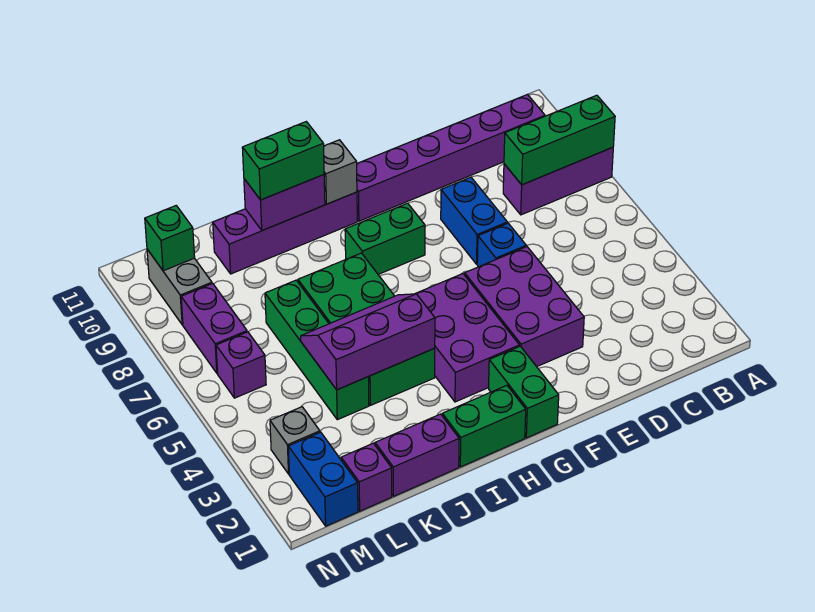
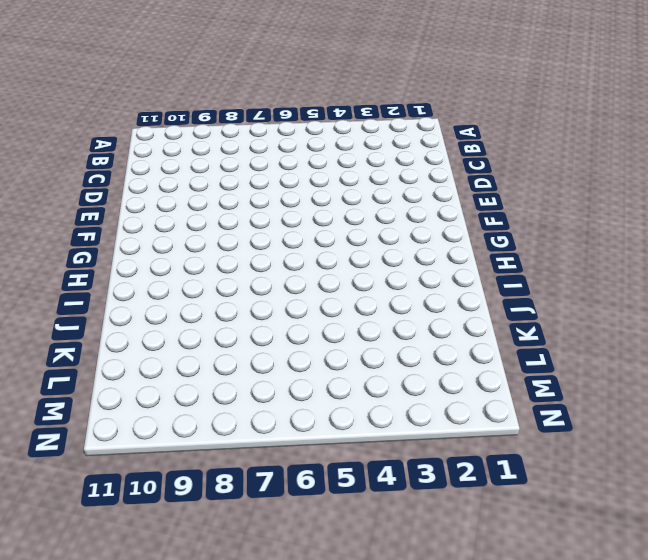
none -> purple brick A8:C8 level 1
none -> purple brick B10:G10 level 1
none -> purple brick E3:F5 level 1

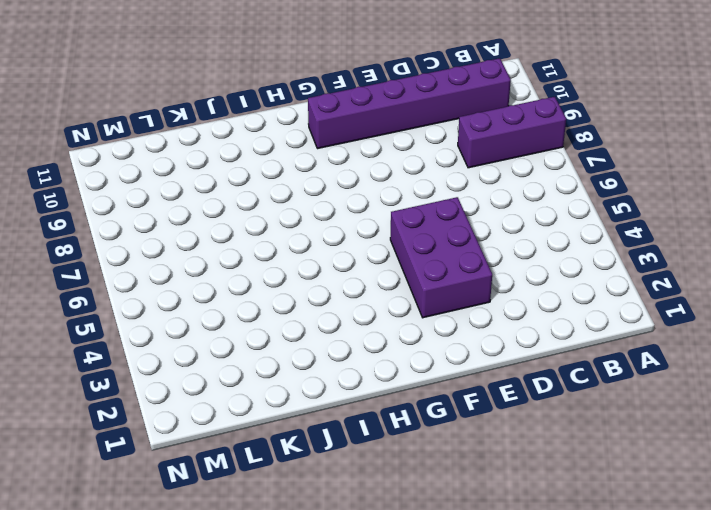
none -> blue brick E6 level 1
none -> blue brick E7:E8 level 1
none -> green brick G1:G2 level 1

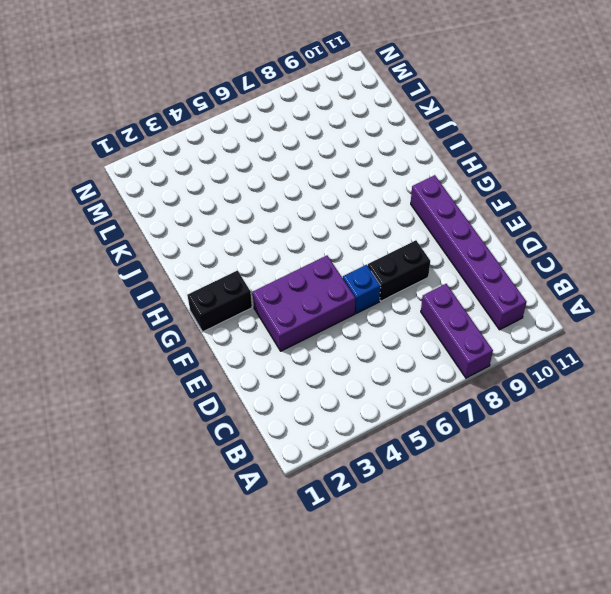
black brick E7:E8 level 1 -> blue brick E7:E8 level 1
black brick G1:G2 level 1 -> green brick G1:G2 level 1
none -> purple brick G3:H5 level 1
none -> green brick G8:H8 level 1
none -> green brick H1:I1 level 1

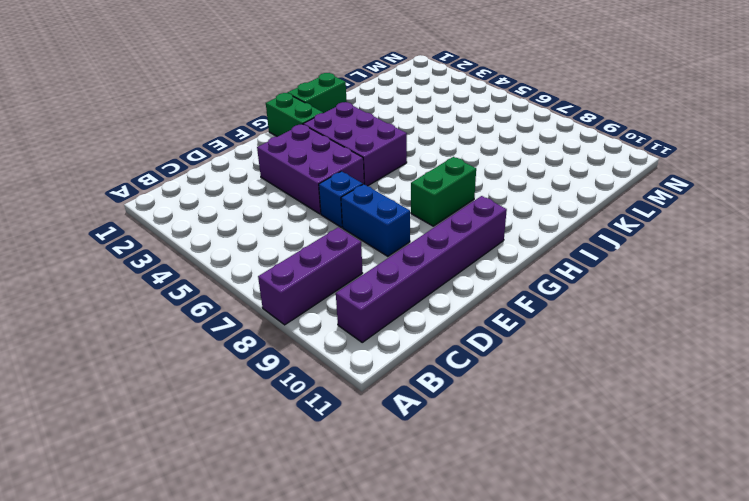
none -> purple brick H10:K10 level 1
none -> green brick I4:J7 level 1
none -> purple brick J1:K1 level 1

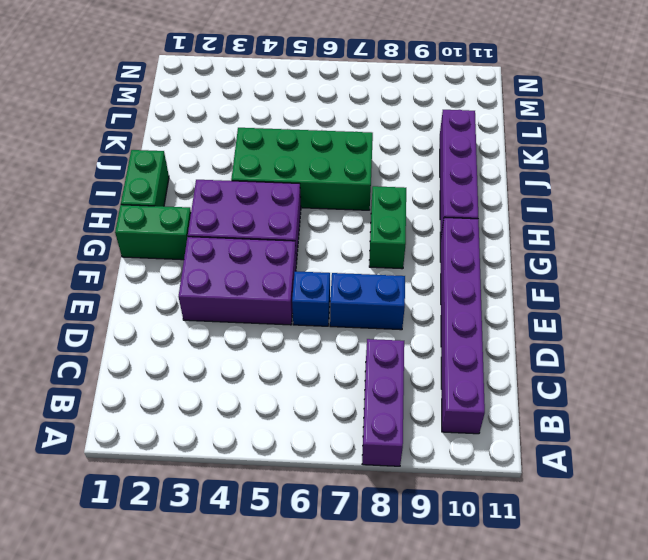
none -> purple brick J1:K1 level 1
none -> green brick K4:K7 level 1
none -> purple brick L1 level 1

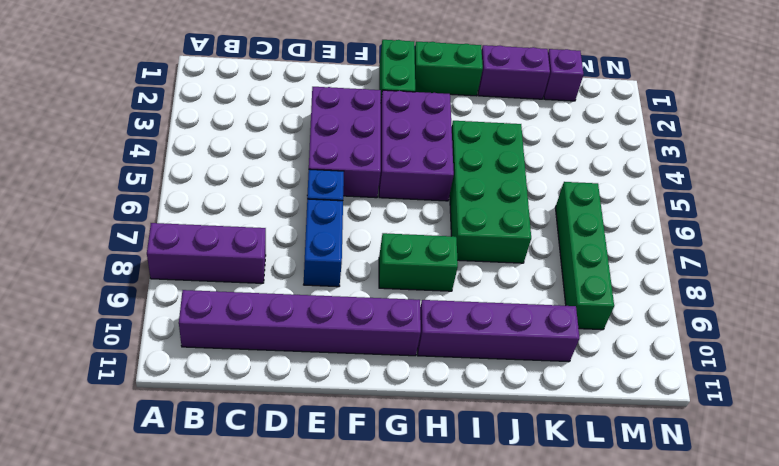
green brick L6:L9 level 1 -> green brick K4:K7 level 1
none -> blue brick M1:M2 level 1
none -> grey brick M3 level 1
none -> purple brick M6 level 1

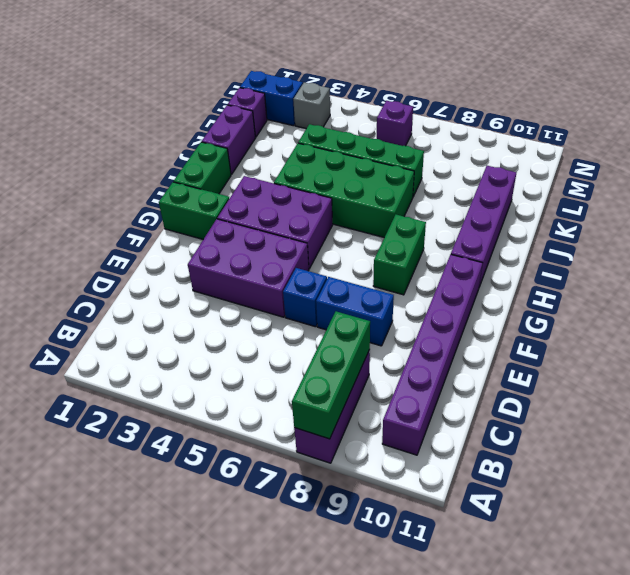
none -> purple brick M7:M8 level 1
none -> grey brick M9:M10 level 1
none -> grey brick H10 level 2

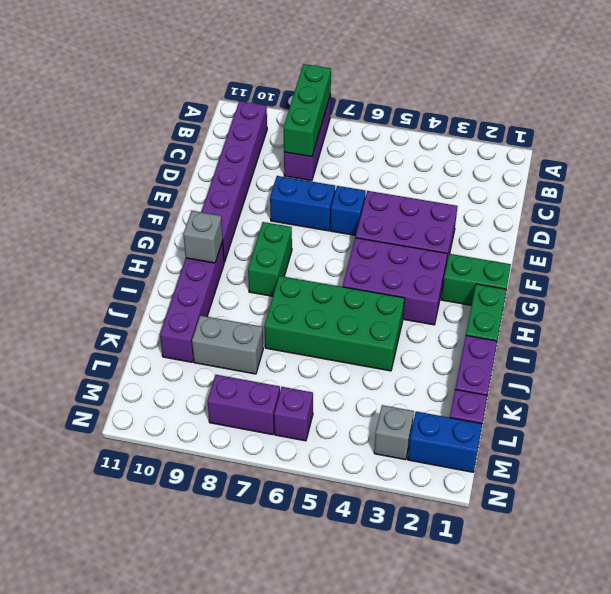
grey brick K8:K9 level 1 -> grey brick M9:M10 level 1
none -> green brick K4:K7 level 1
none -> purple slope I4:K5 level 2 top 4
none -> purple brick I10:J10 level 2

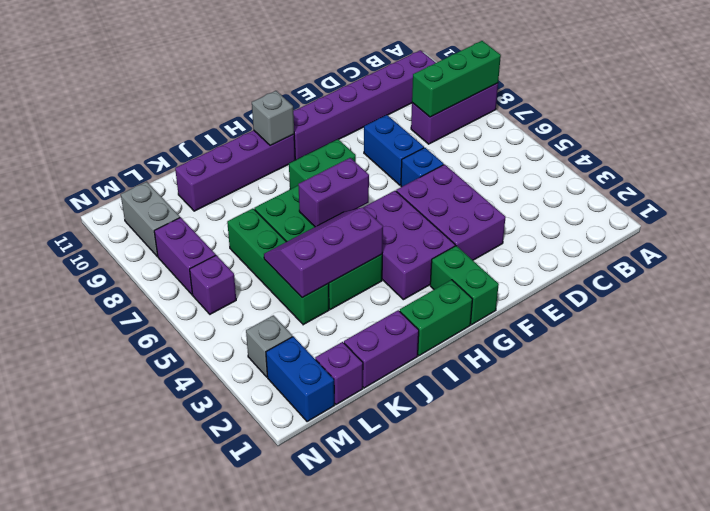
purple brick H6:I6 level 2 -> purple brick I10:J10 level 2
none -> green brick M10 level 2
none -> green brick I10:J10 level 3

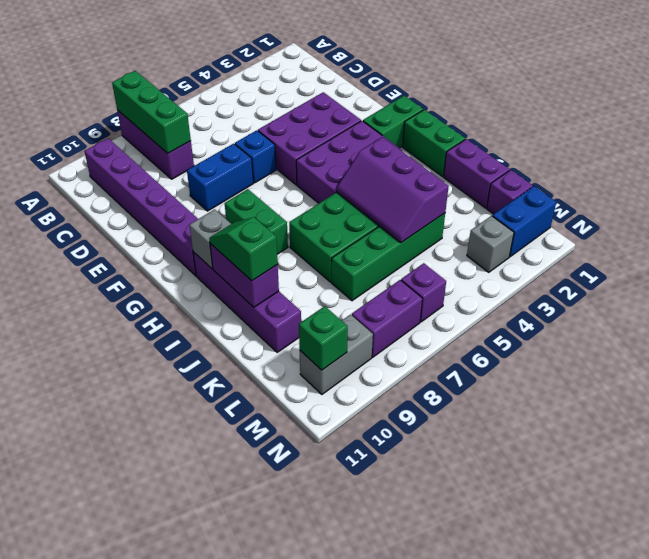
green slope I10:J10 level 3 top J -> green brick I10:J10 level 3

